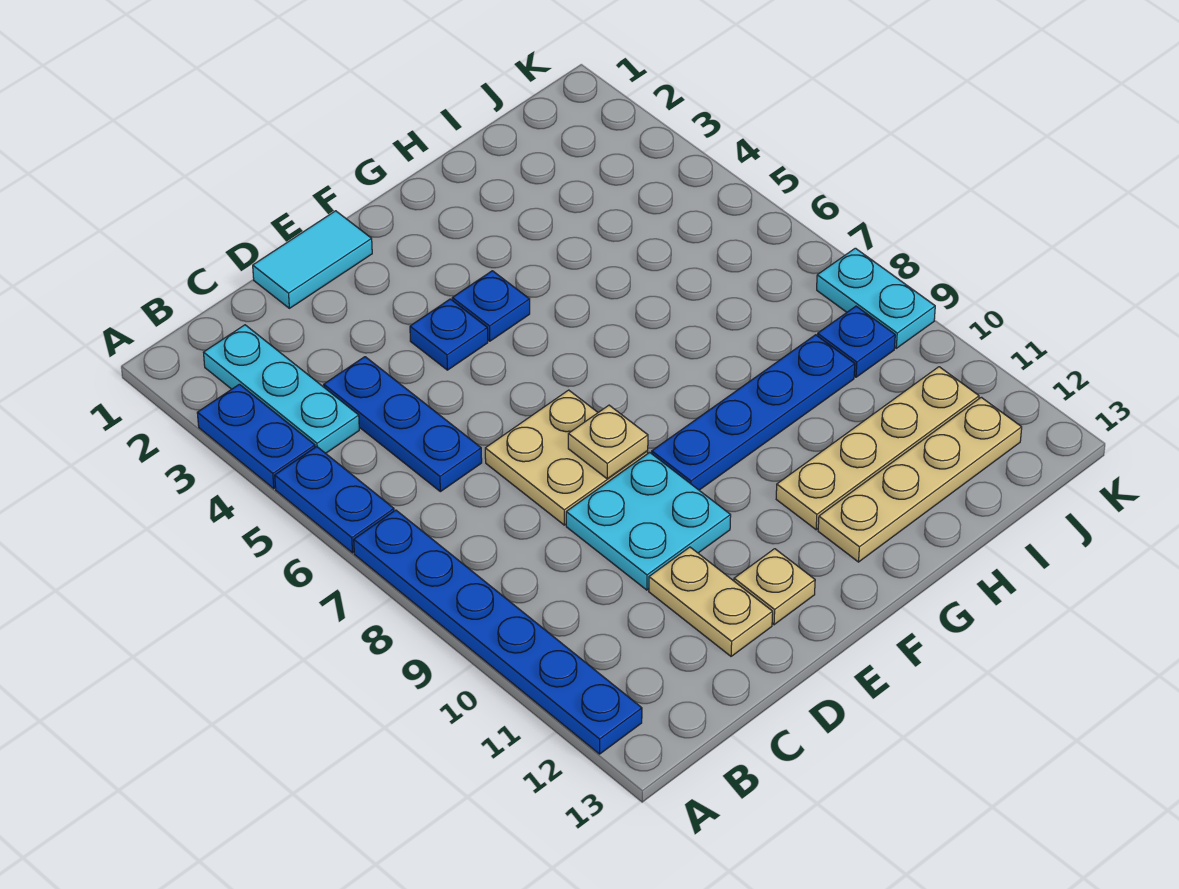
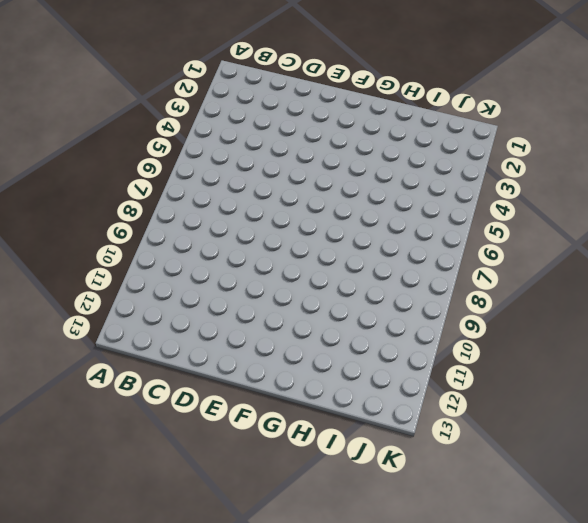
none -> blue plate A3:A4 level 1
none -> blue plate A5:A6 level 1
none -> blue plate A7:A12 level 1

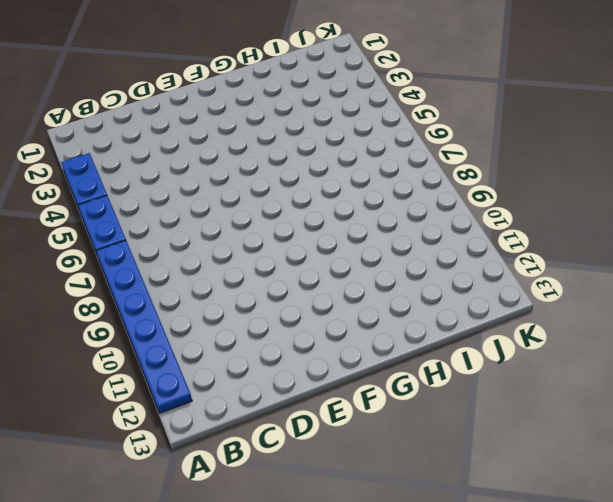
none -> cyan plate B2:B4 level 1
none -> blue plate C4:C6 level 1
none -> cyan tile D1:E1 level 1

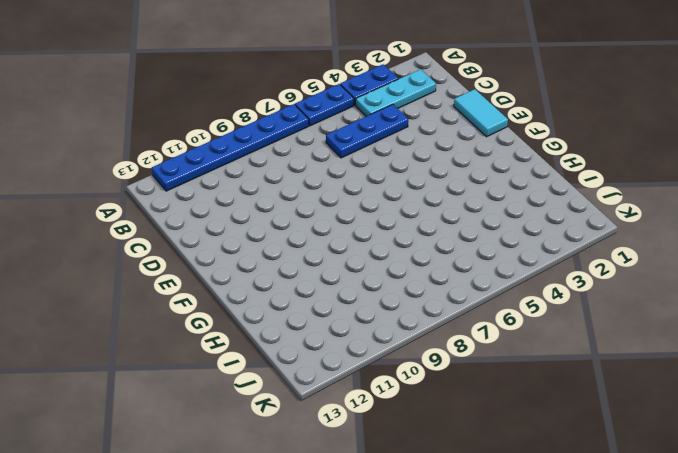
none -> tan plate D7:E8 level 1
none -> cyan plate D9:E10 level 1
none -> tan plate D11:D12 level 1

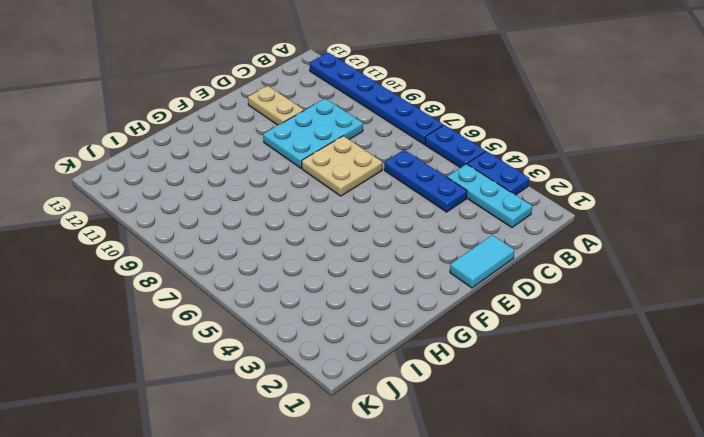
cyan plate C9:E10 level 1 -> cyan plate D9:E10 level 1
none -> blue plate E4 level 1
none -> tan plate E12 level 1
none -> blue plate F4 level 1

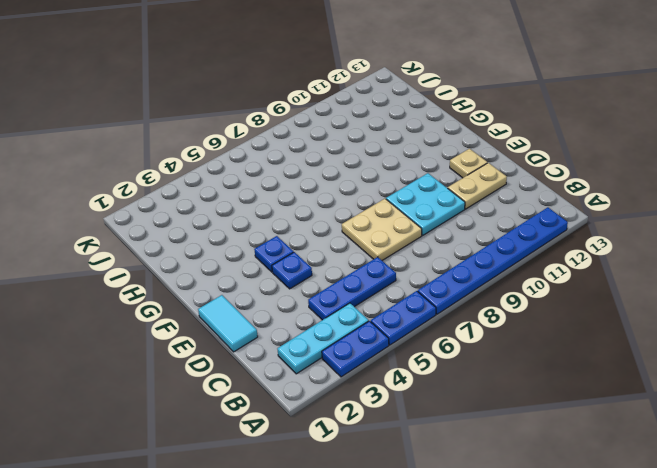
none -> blue plate F9:I9 level 1
none -> tan plate G11:J11 level 1
none -> tan plate G12:J12 level 1

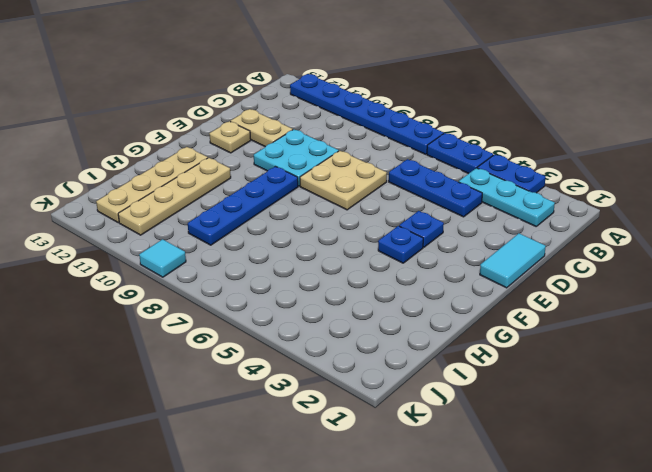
cyan tile K9 level 1 -> cyan plate K8:K9 level 1
none -> blue plate J9 level 1
none -> tan plate E8 level 2

